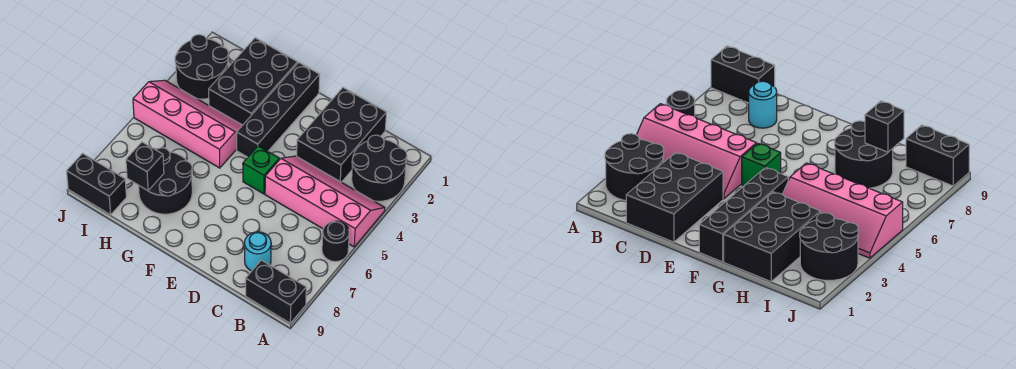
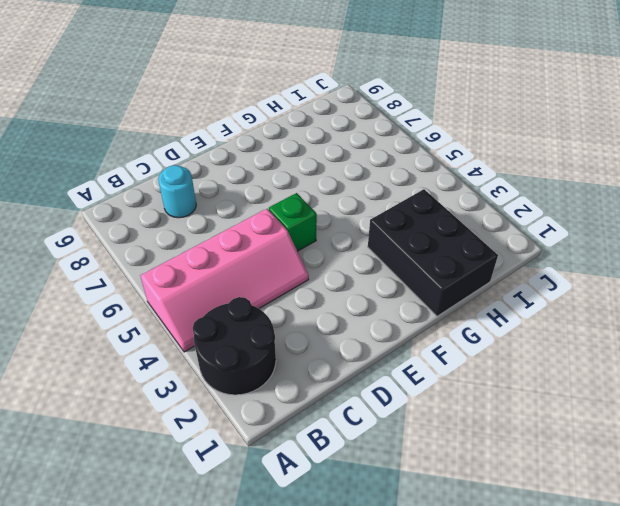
none -> black round brick A6 level 1
none -> black brick A9:B9 level 1
none -> black brick C1:D3 level 1

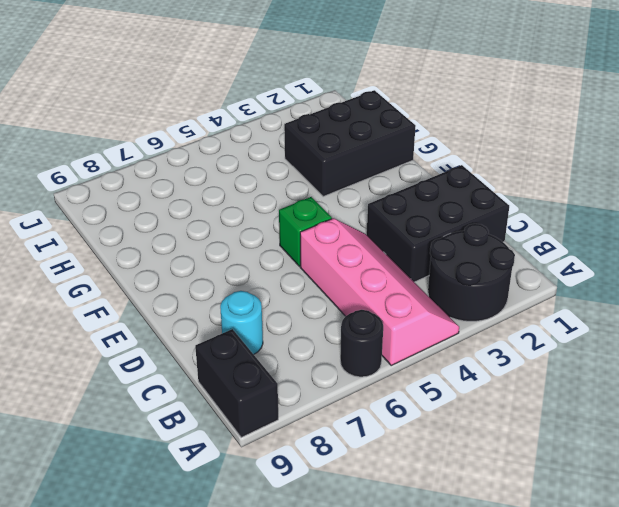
none -> black brick F1:F4 level 1
none -> pink slope G4:J5 level 1 top 5
none -> black round brick G7:H8 level 1

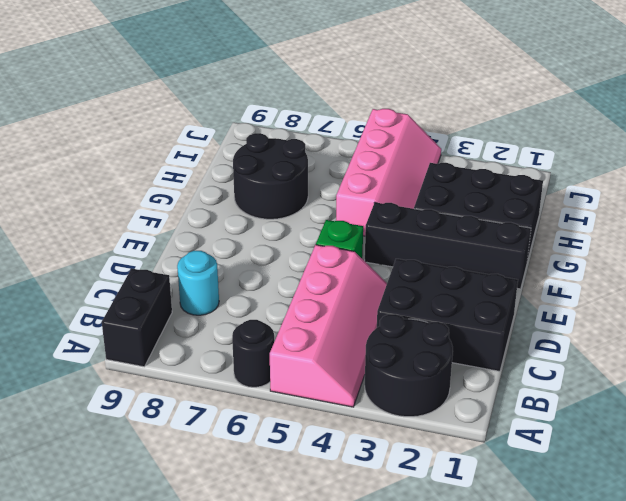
none -> black round brick I2:J3 level 1
none -> black brick I9:J9 level 1
none -> black brick H8 level 2

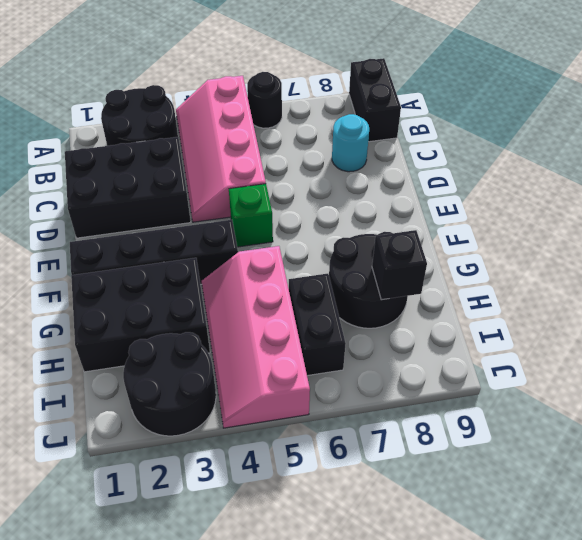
black brick H6:I6 level 1 -> black brick I9:J9 level 1

